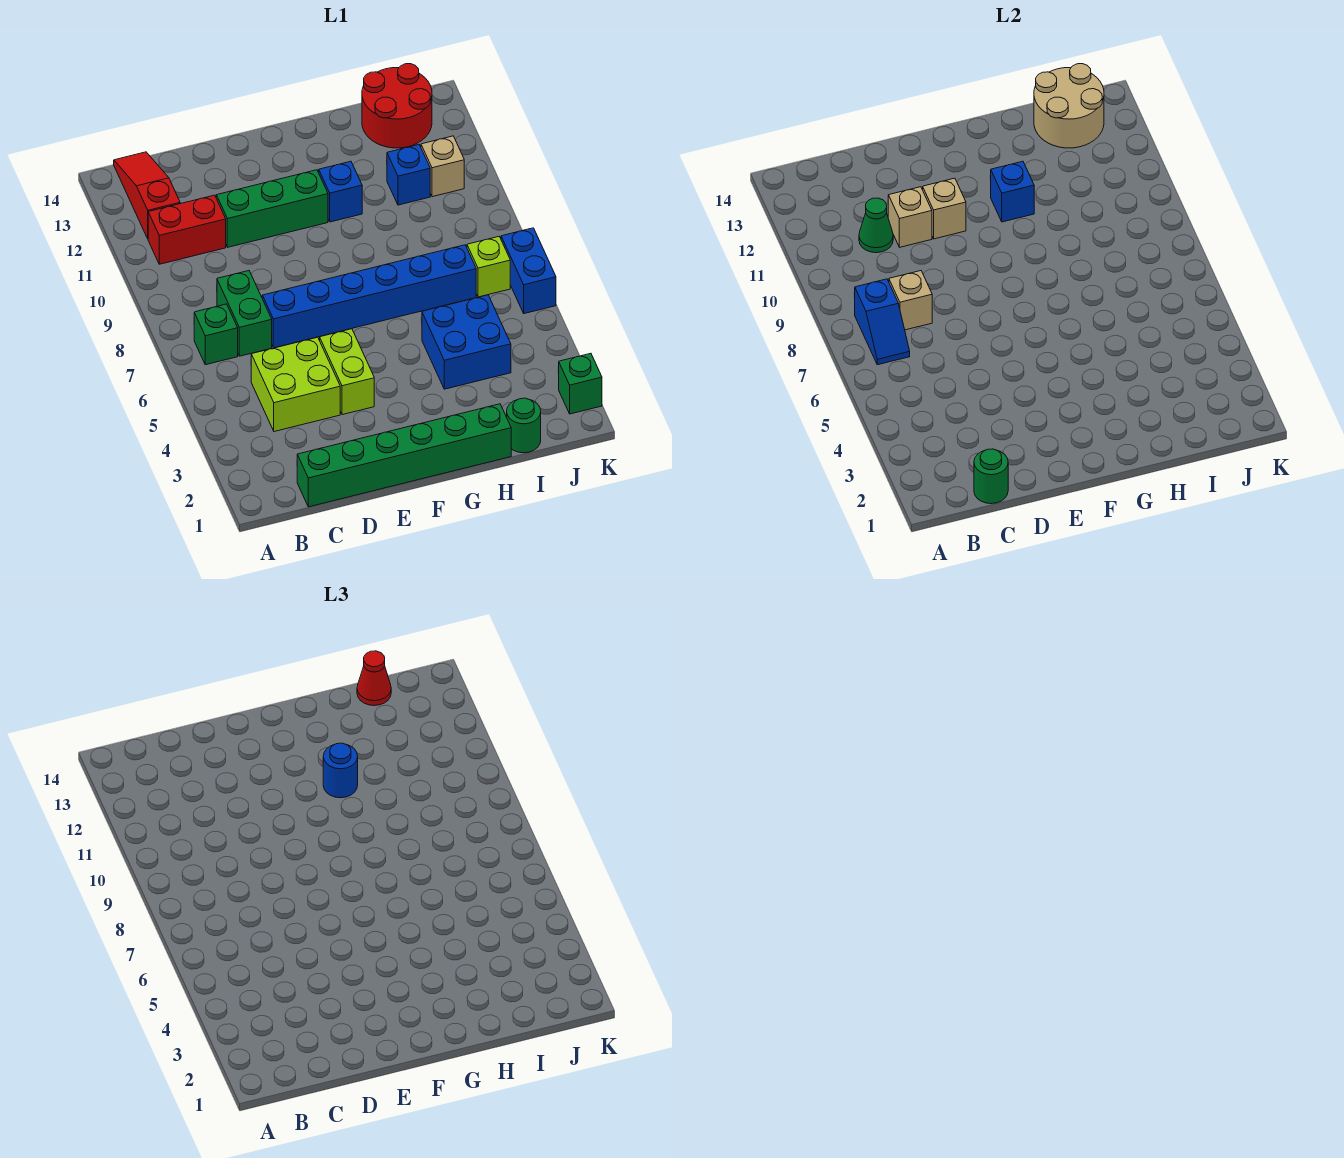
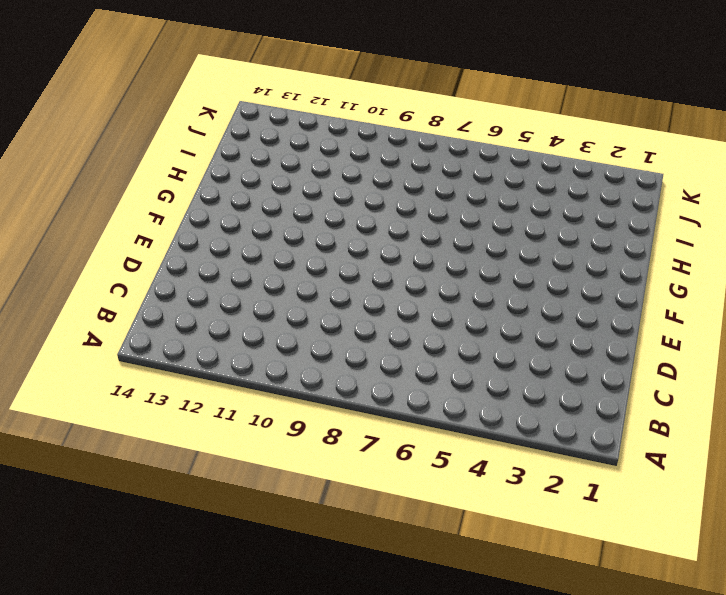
none -> green brick B7 level 1
none -> red brick B11:C11 level 1
none -> red slope B12:B14 level 1 top 12

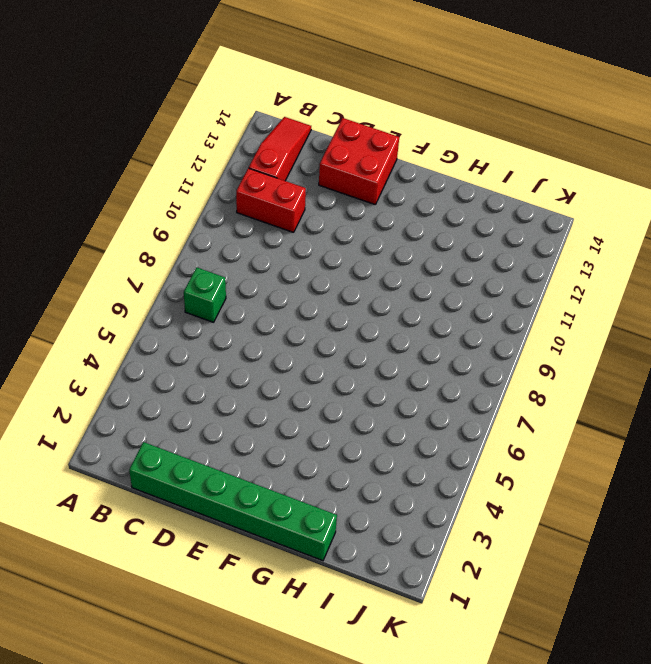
red brick D13:E14 level 1 -> none
none -> lime brick C4:D5 level 1
none -> green brick C7:C8 level 1
none -> blue brick D7:I7 level 1

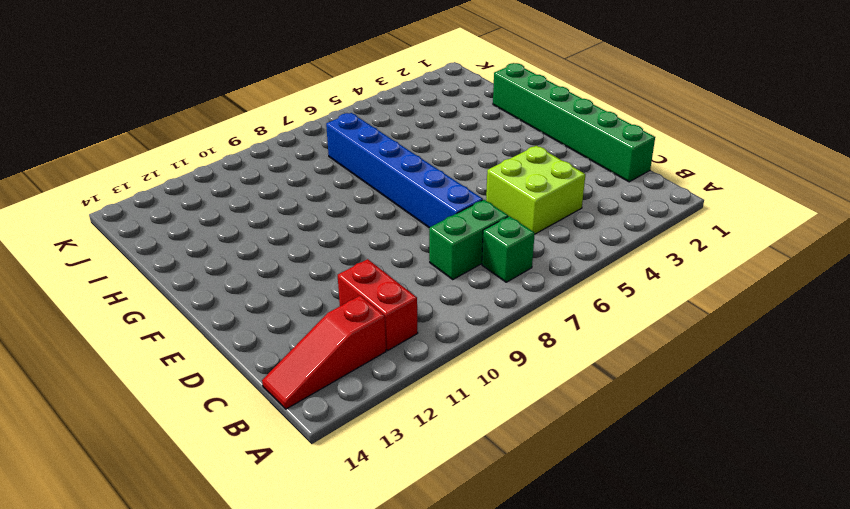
none -> green brick D11:F11 level 1
none -> lime brick E4:E5 level 1
none -> blue brick G11 level 1

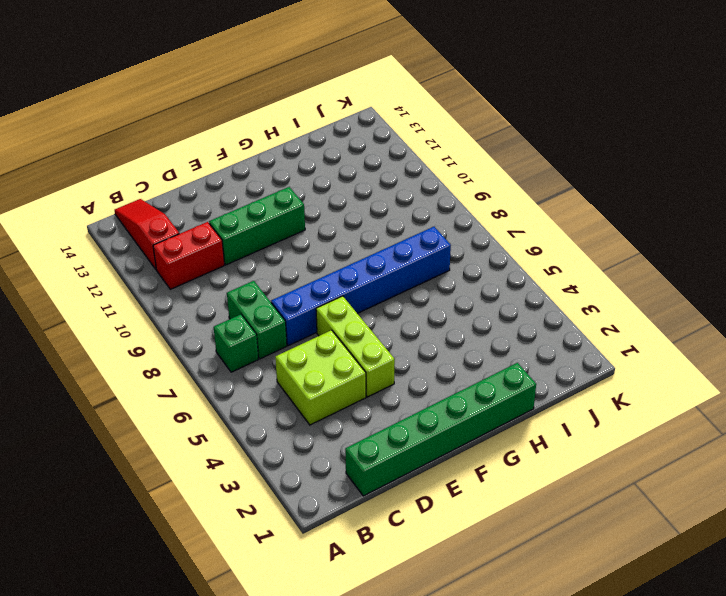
lime brick E4:E6 level 1 -> lime brick E4:E5 level 1
none -> blue brick G11 level 1
none -> blue brick H4:I5 level 1
none -> green round brick I1 level 1

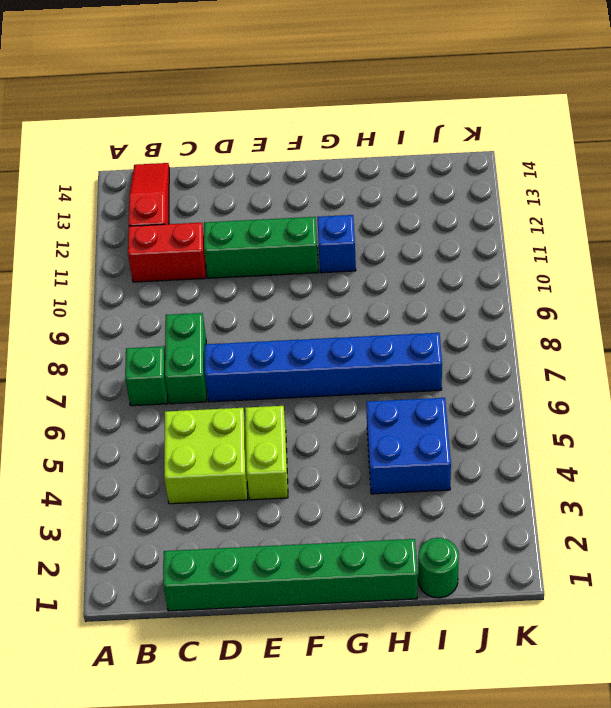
none -> blue brick I11 level 1
none -> red round brick I13:J14 level 1
none -> lime brick J7 level 1

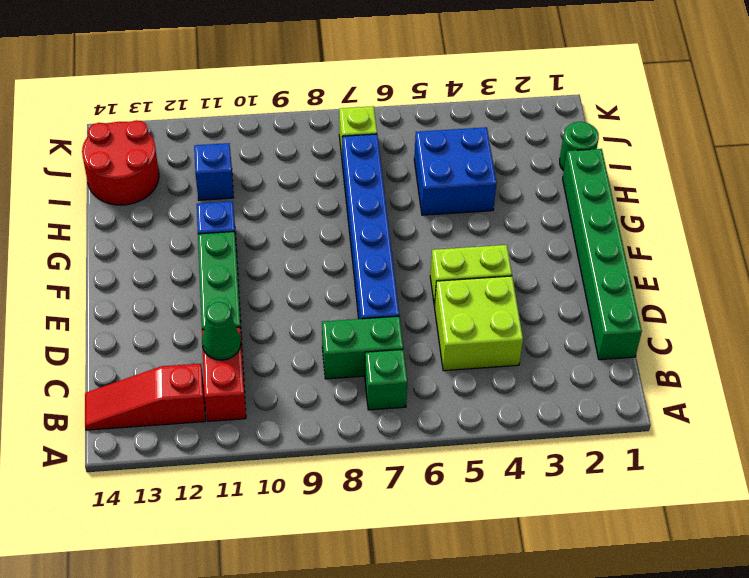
none -> tan brick J11 level 1
none -> green brick K2 level 1
none -> blue brick K6:K7 level 1

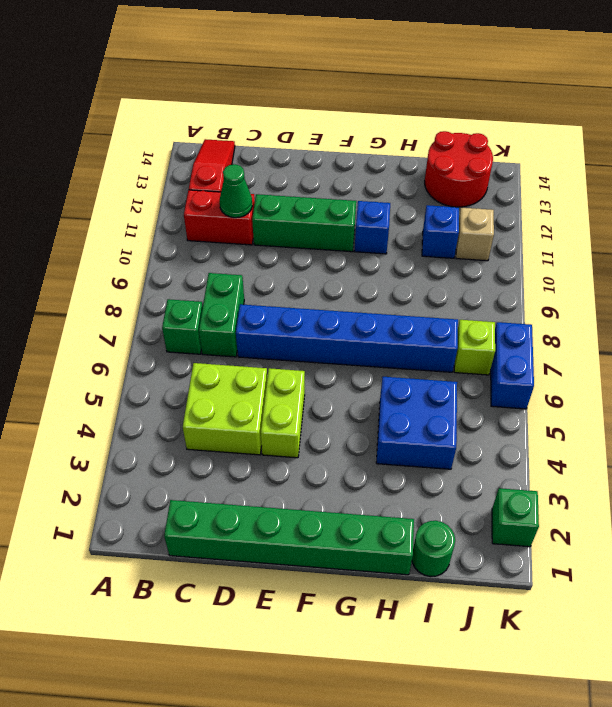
none -> blue slope B7:B8 level 2 top 8
none -> green round brick C1 level 2
none -> tan brick C8 level 2

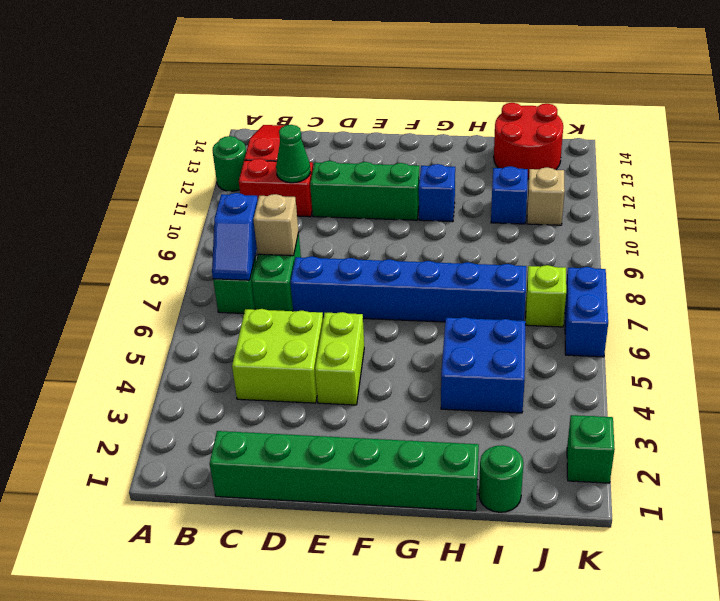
green round brick A12 level 1 -> green round brick C1 level 2
none -> tan brick D11 level 2
none -> tan brick E11 level 2
none -> blue brick G11 level 2

